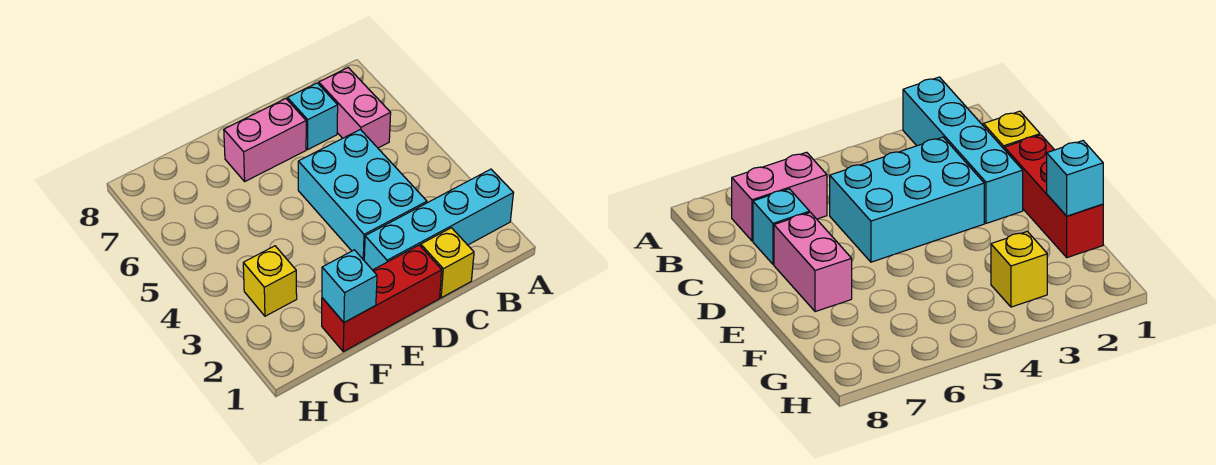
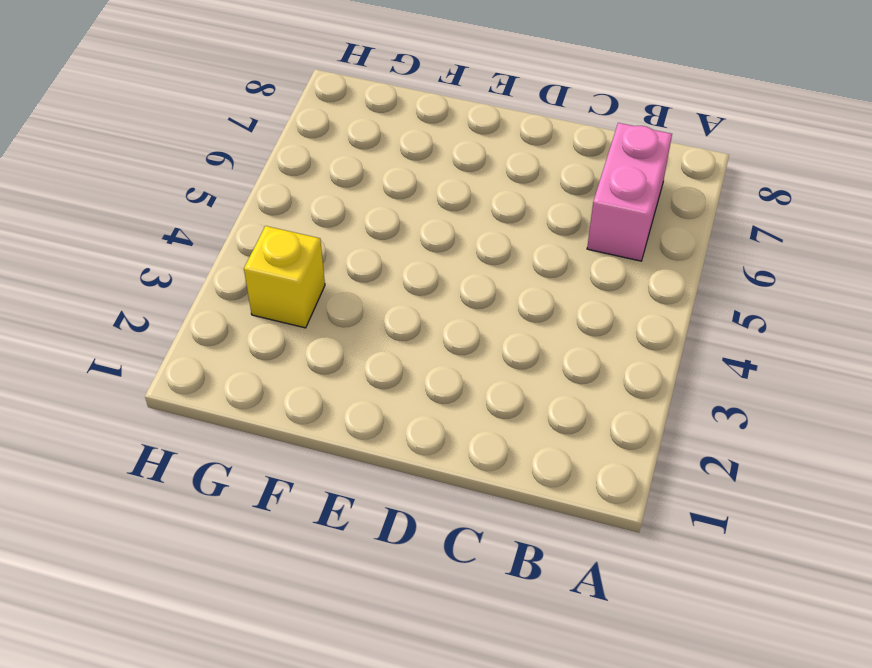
none -> cyan brick A2:D2 level 1
none -> yellow brick C1 level 1

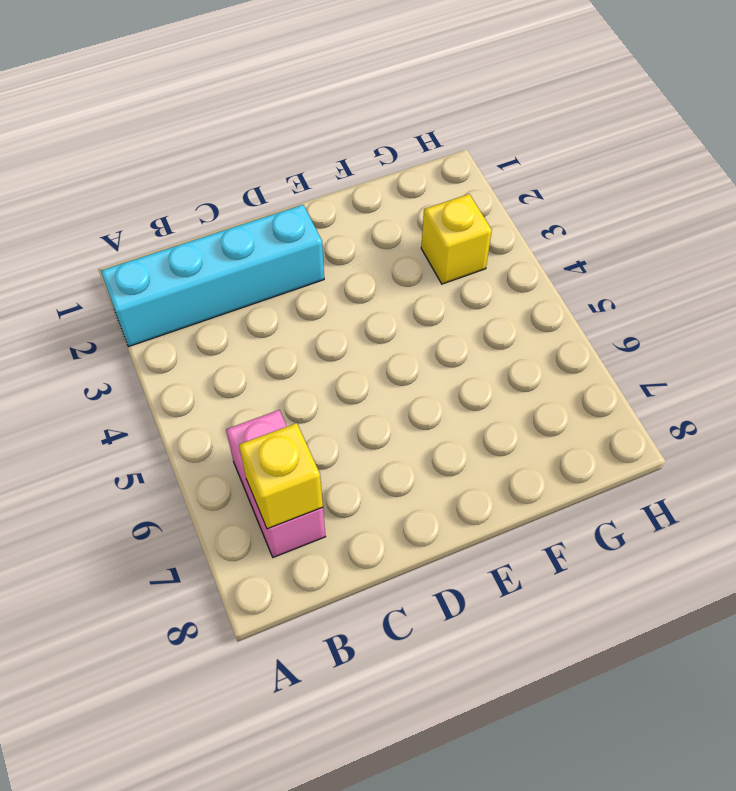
yellow brick B7 level 2 -> yellow brick C1 level 1
none -> cyan brick C3:D5 level 1
none -> cyan brick C7 level 1

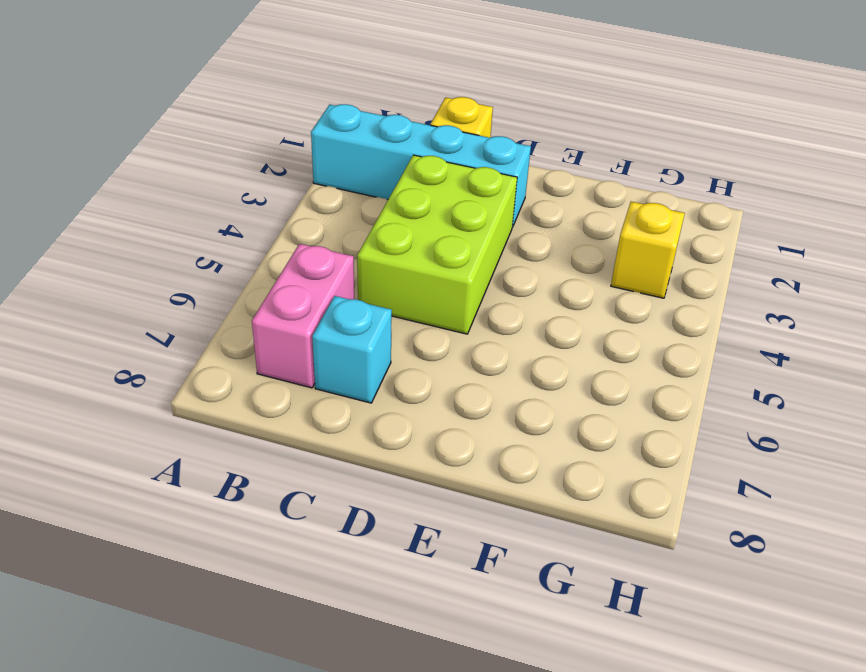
lime brick C3:D5 level 1 -> cyan brick C3:D5 level 1
none -> red brick D1:F1 level 1
none -> pink brick D7:E7 level 1

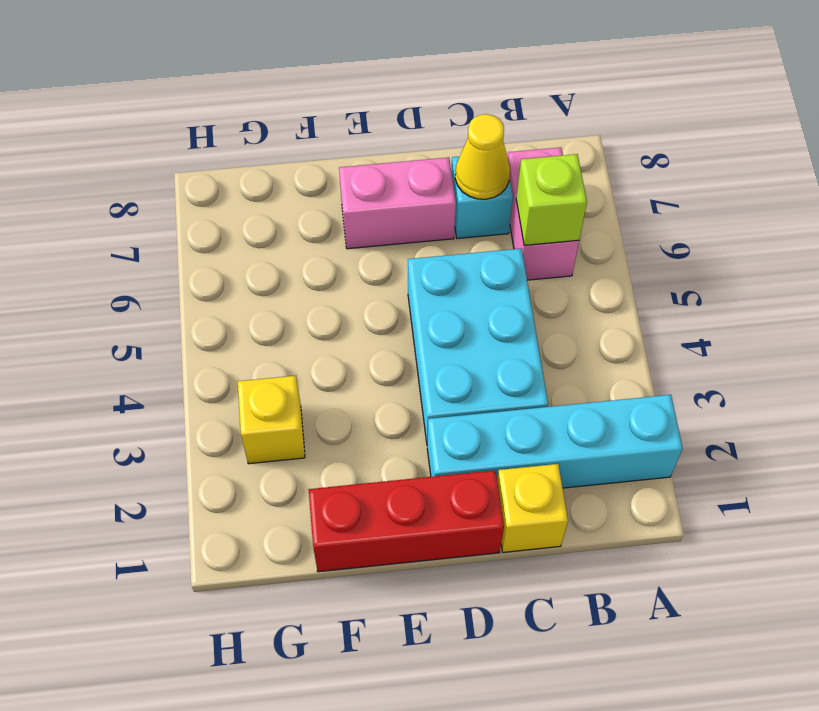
lime brick B6 level 2 -> none
yellow cone C7 level 2 -> none
none -> cyan brick F1 level 2

